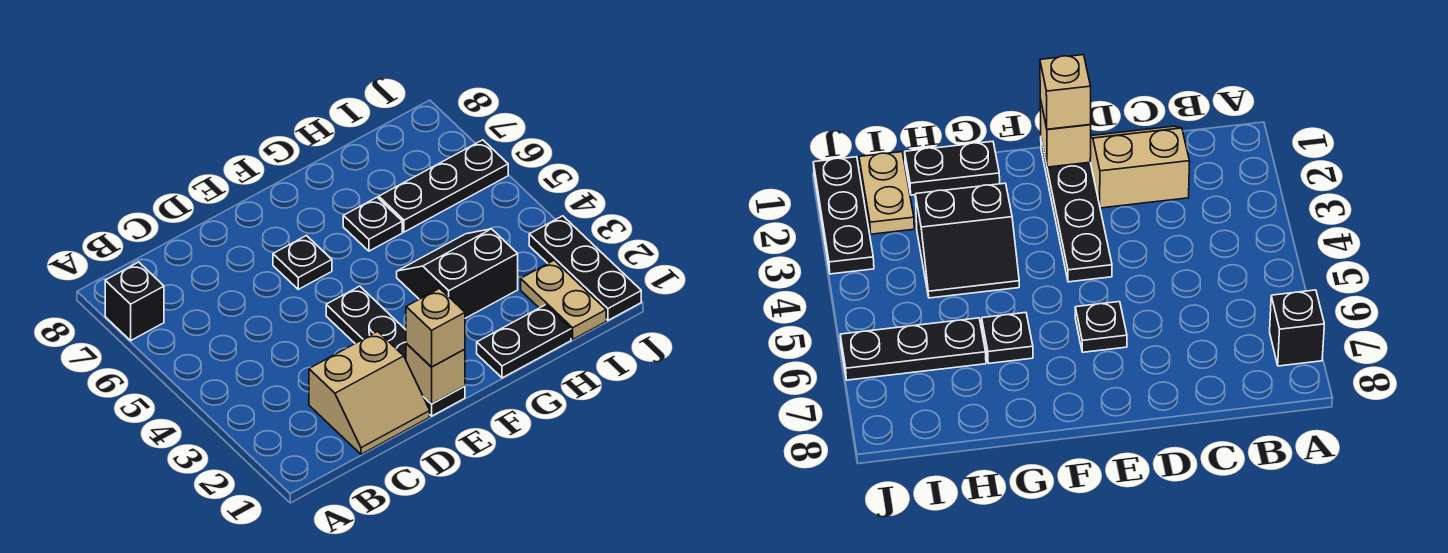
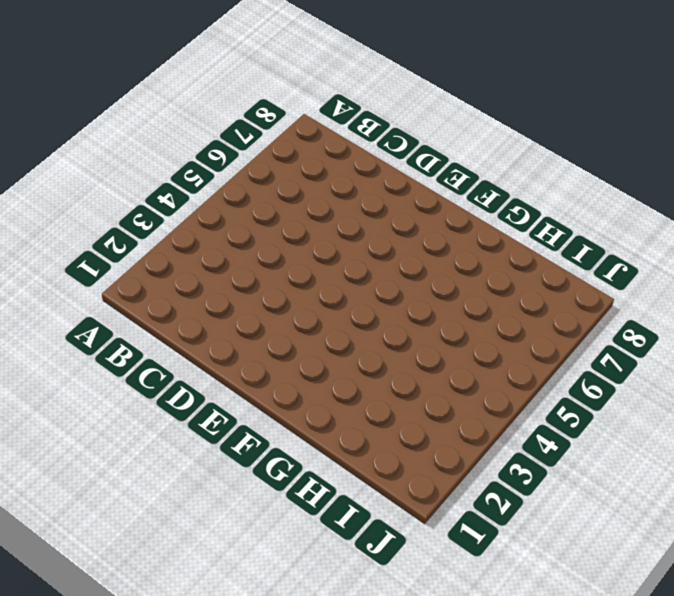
none -> black brick A7 level 1
none -> tan slope C1:D2 level 1 top 2
none -> black plate E1:E4 level 1

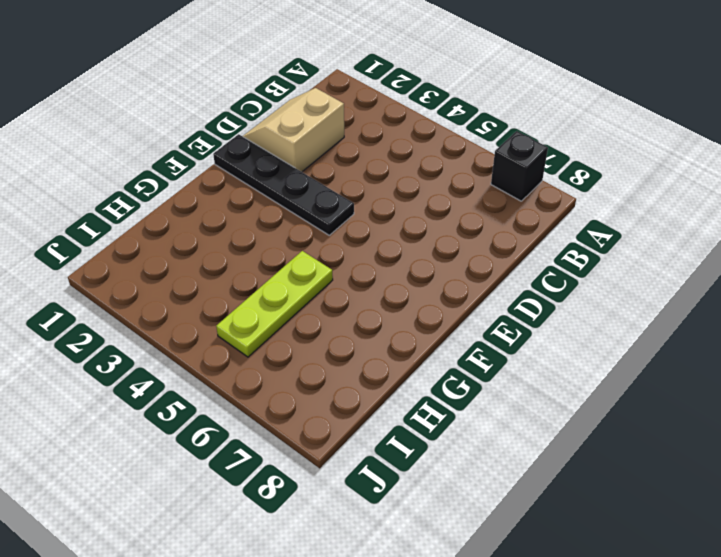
lime plate G5:I5 level 1 -> none
none -> black plate E6 level 1
none -> black plate G1:H1 level 1
none -> black slope G3:H4 level 1 top 3

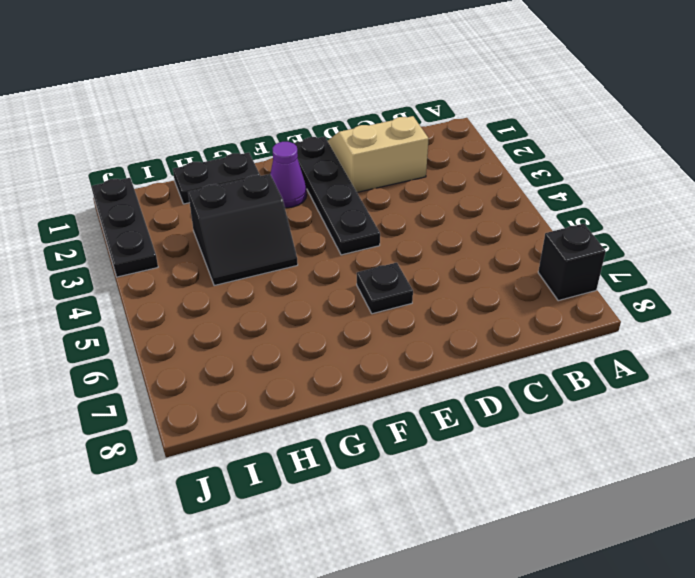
purple cone F2 level 1 -> none
none -> black plate G6 level 1
none -> black plate H6:J6 level 1
none -> tan plate I1:I2 level 1

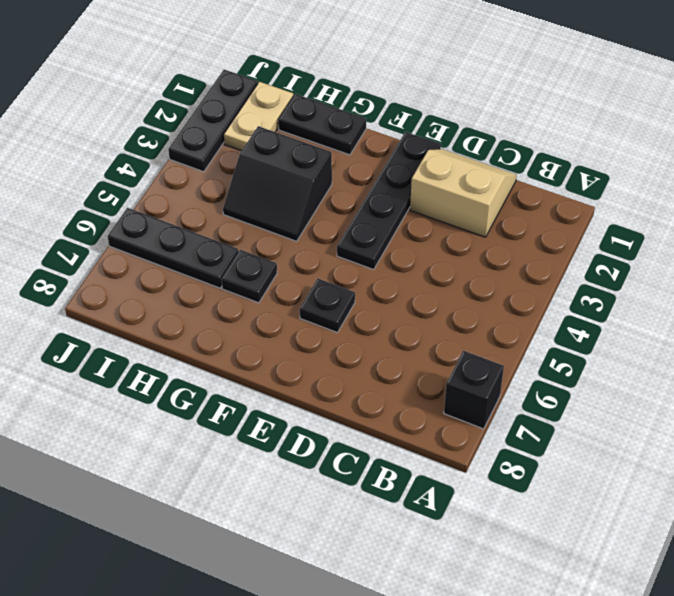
none -> tan brick E1 level 2
none -> tan brick E1 level 3

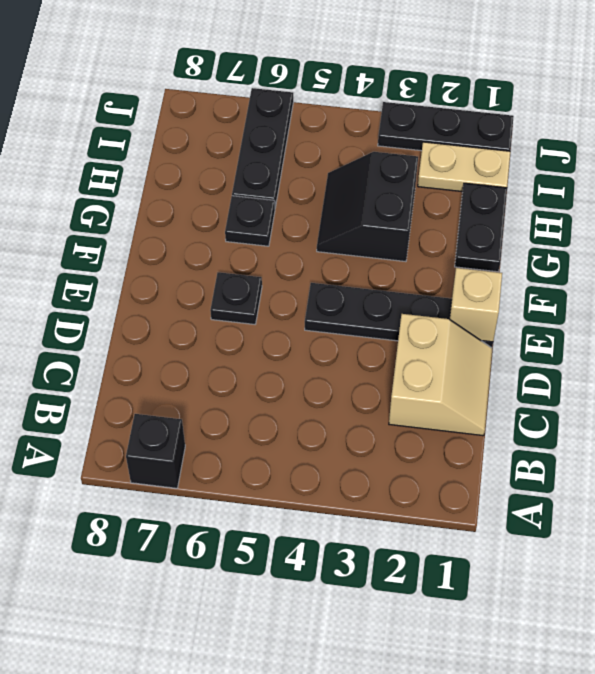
none -> tan brick E1 level 3

